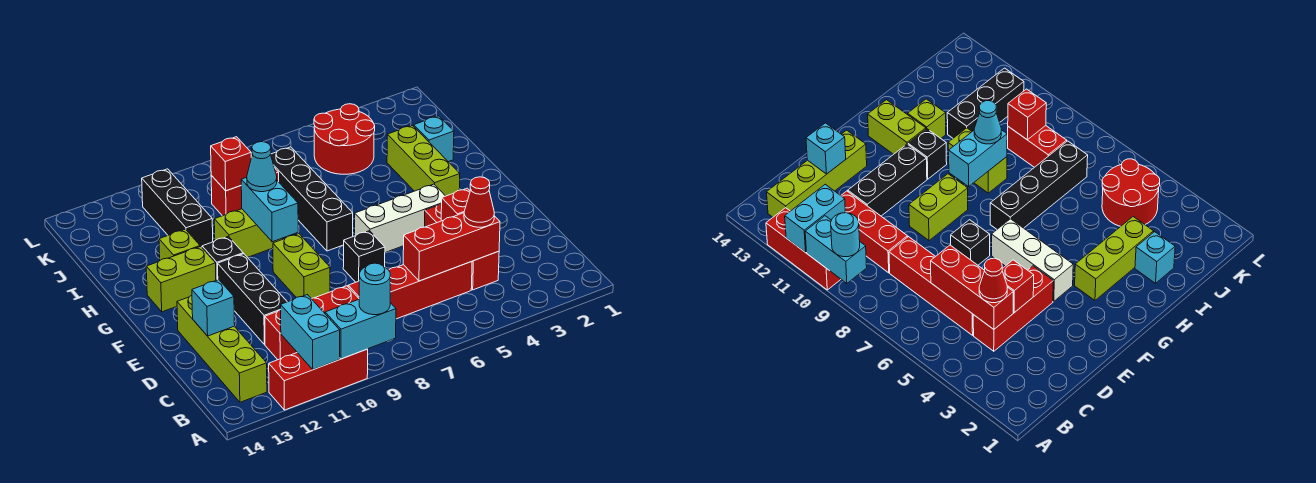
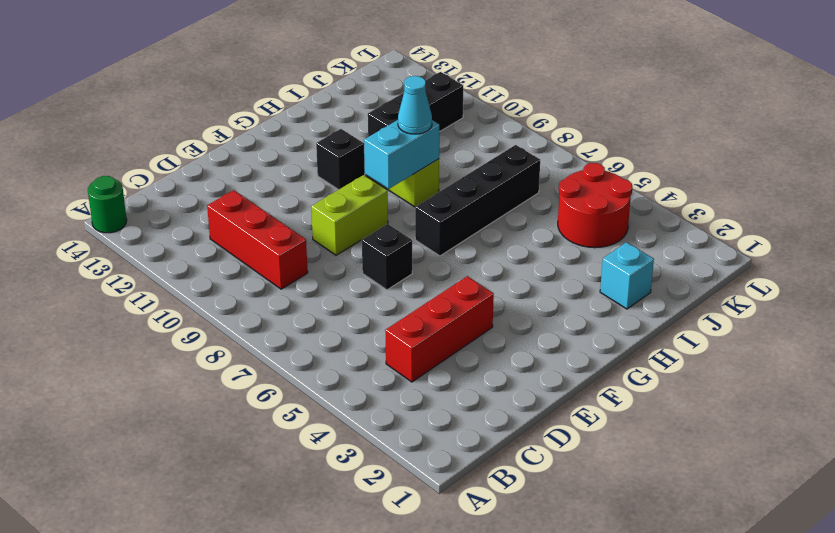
green round brick A14 level 1 -> none
none -> red brick A10:A12 level 1
none -> lime brick B13:E13 level 1
none -> red brick C5:C8 level 1

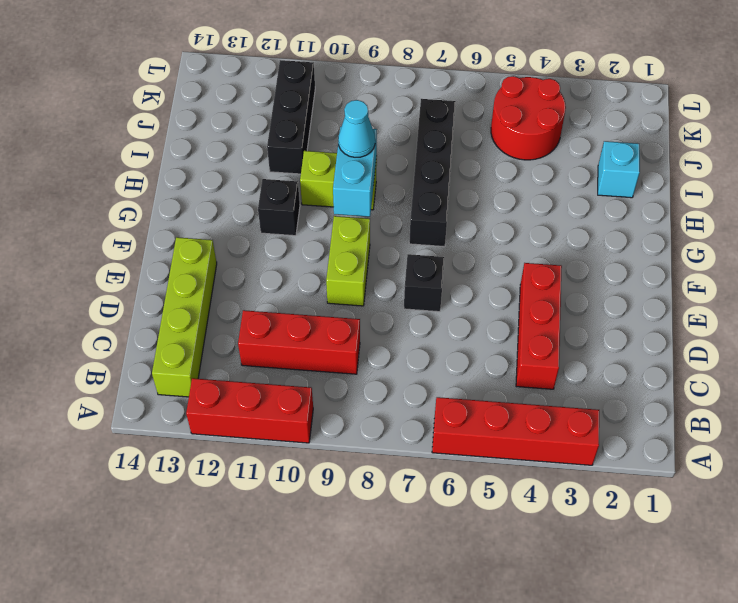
red brick A3:A6 level 1 -> red brick C5:C8 level 1
none -> black brick D11:F11 level 1
none -> white brick F4:F6 level 1
none -> lime brick G3:I3 level 1

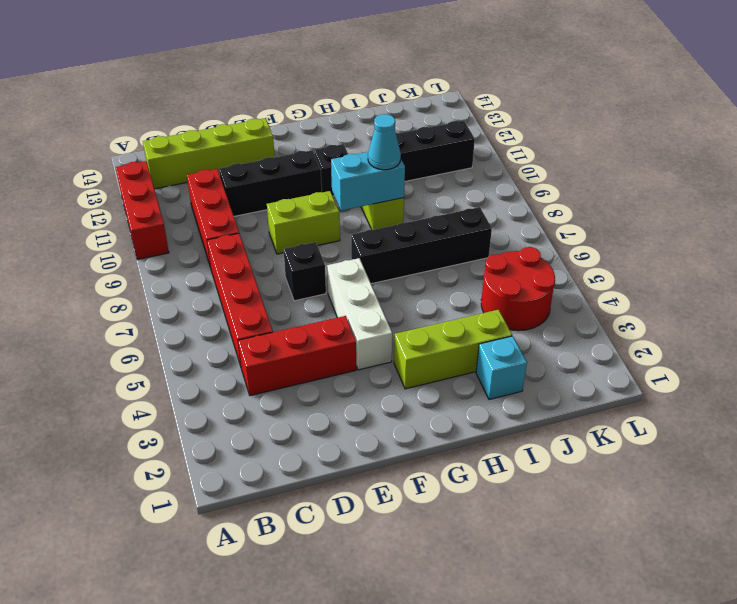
none -> lime brick G12:G13 level 1
none -> lime brick H12 level 1
none -> red brick J8:J9 level 1

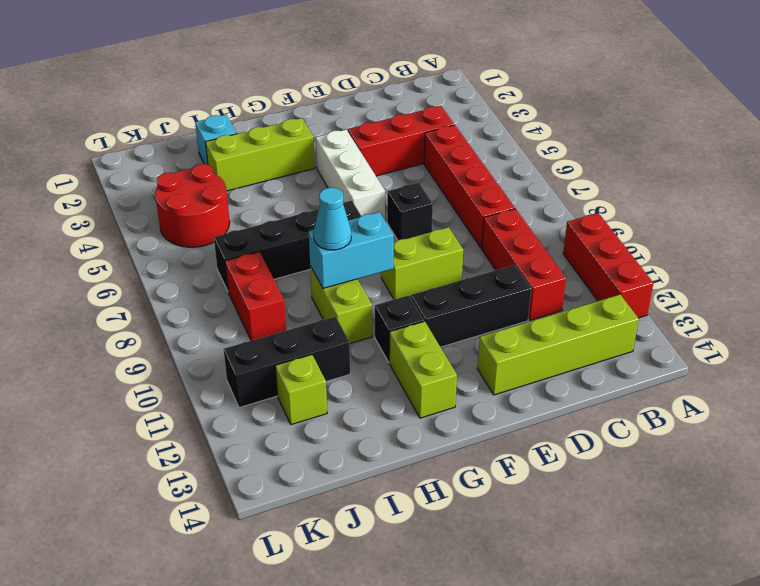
lime brick J12 level 1 -> lime brick H12 level 1
none -> cyan brick A9:A10 level 2
none -> cyan brick A11:B11 level 2
none -> red brick C4:C6 level 2

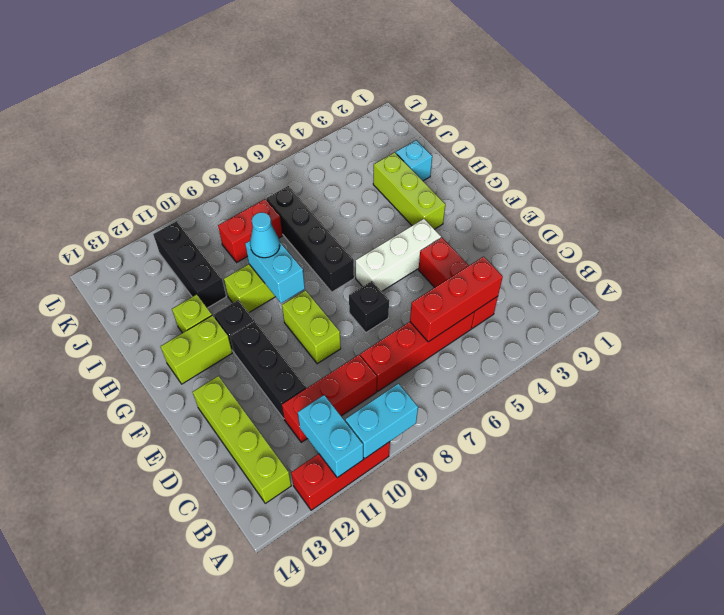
none -> red round brick J4:K5 level 1
none -> red brick D4 level 2
none -> cyan brick D13 level 2

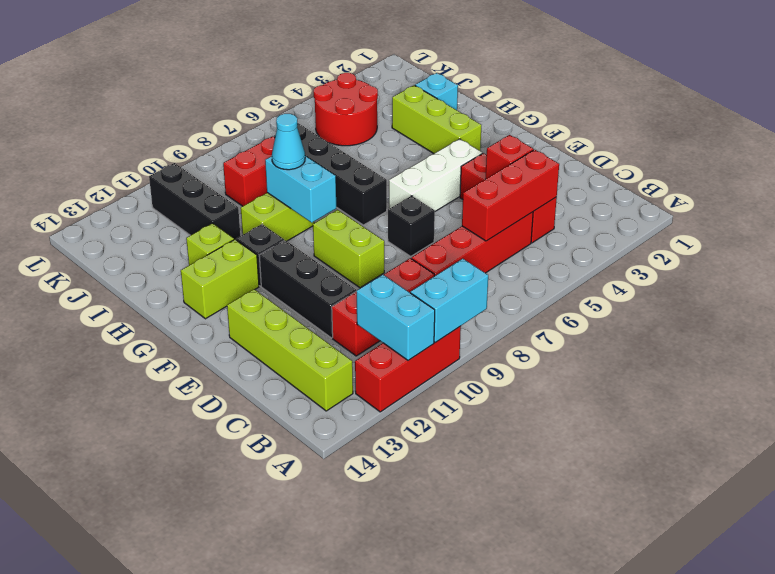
none -> cyan brick D13 level 2
none -> red brick J9 level 2
none -> cyan round brick A9 level 3

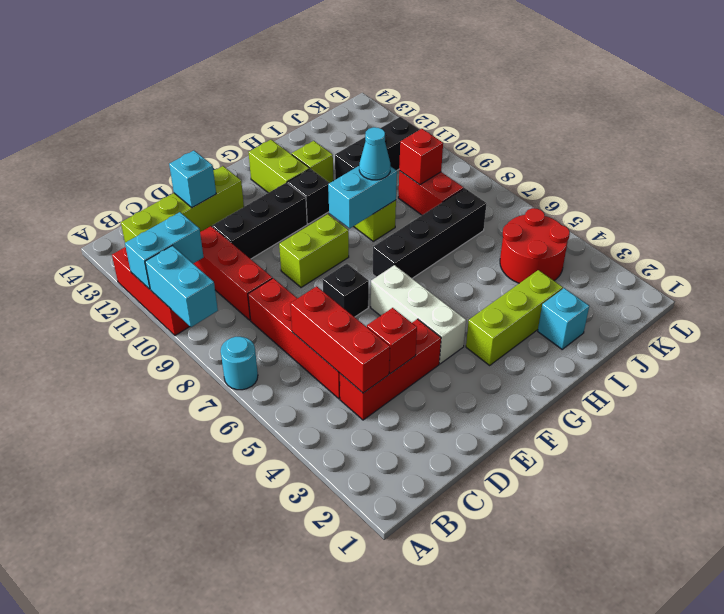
cyan round brick A7 level 1 -> cyan round brick A9 level 3
none -> red cone C4 level 3

